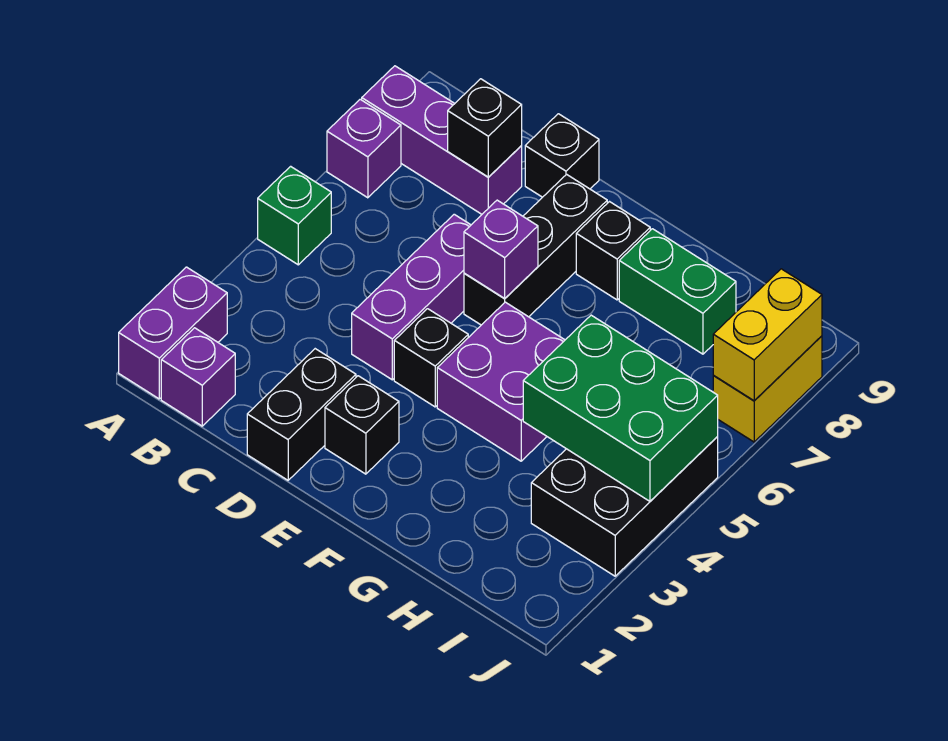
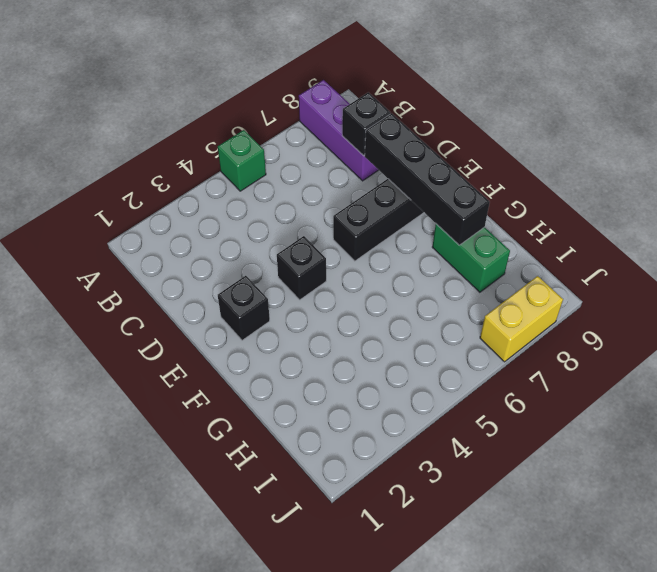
black brick D8:G8 level 2 -> none
none -> purple brick A1:A2 level 1
none -> purple brick A7 level 1
none -> purple brick B1 level 1

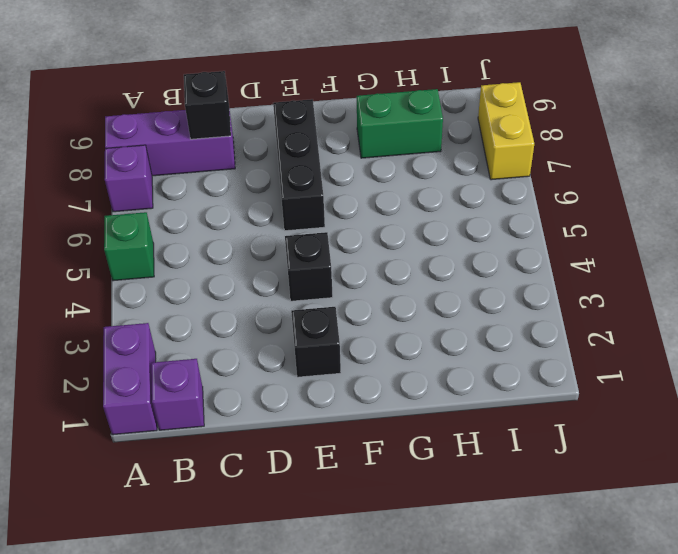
none -> black brick D1:D2 level 1
none -> purple brick D4:D6 level 1
none -> black brick D9 level 1

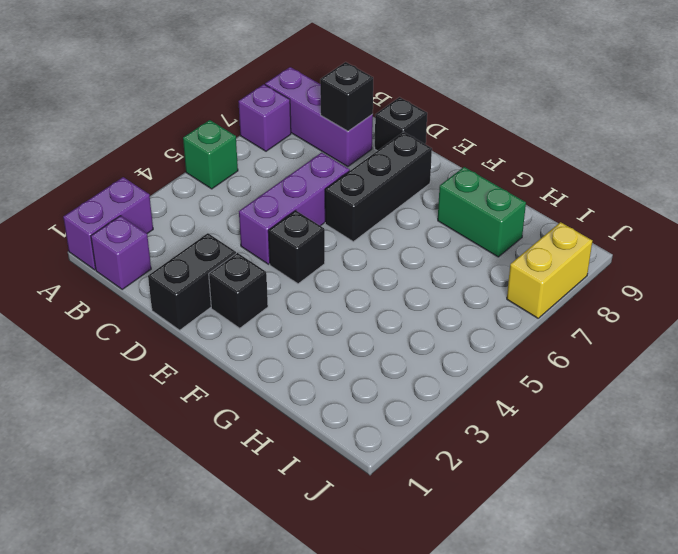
none -> purple brick F4:G5 level 1
none -> black brick F8 level 1
none -> black brick I3:J5 level 1

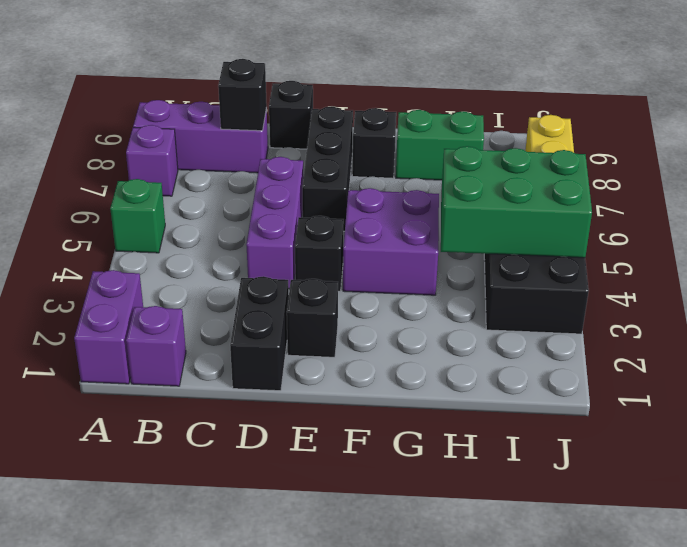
none -> purple brick E6 level 2
none -> yellow brick J7:J8 level 2

